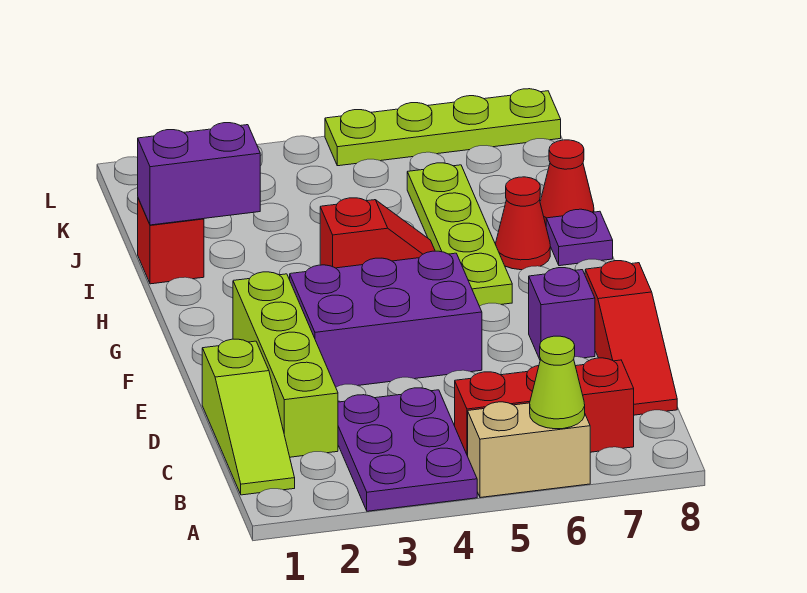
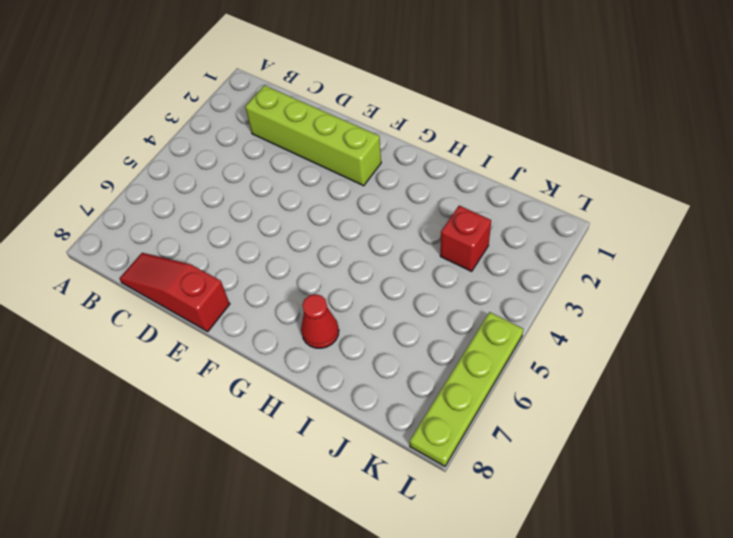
red brick J3 level 1 -> red brick I1 level 1
none -> purple plate A3:C4 level 1
none -> tan brick A5:A6 level 1
none -> lime slope B1:D1 level 1 top D

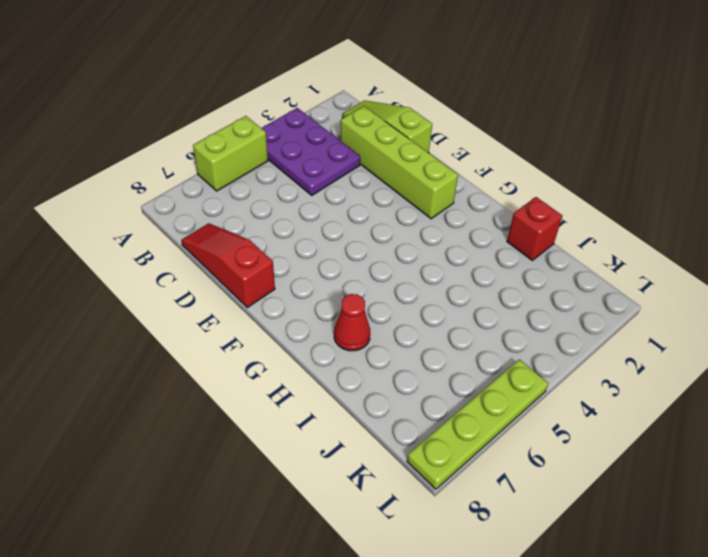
lime brick A5:A6 level 1 -> tan brick A5:A6 level 1
none -> red brick B5:B7 level 1
none -> purple brick E3:F5 level 1
none -> purple brick E7 level 1

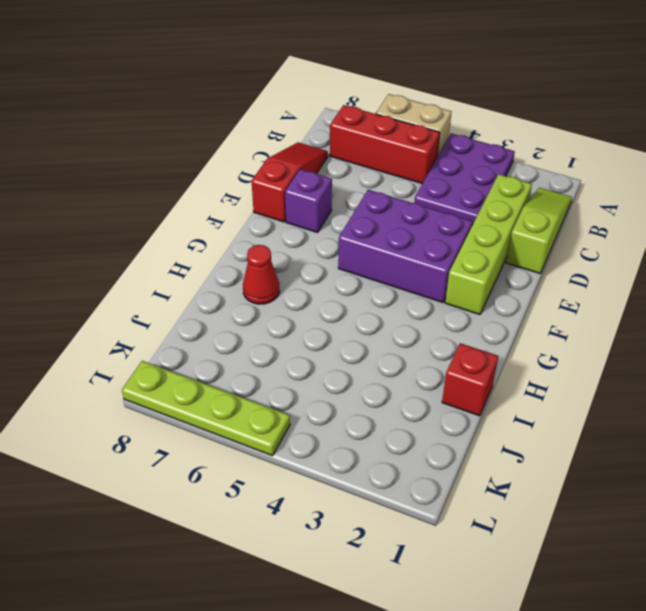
none -> lime plate G6:J6 level 1
none -> red slope H4:H5 level 1 top 4
none -> purple plate H8 level 1

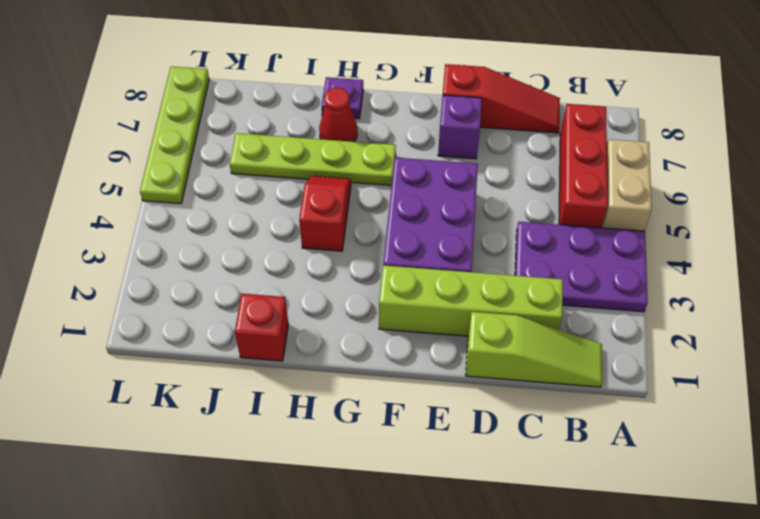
none -> red cone I8 level 1
none -> lime cone A6 level 2
none -> purple brick I1:I2 level 2

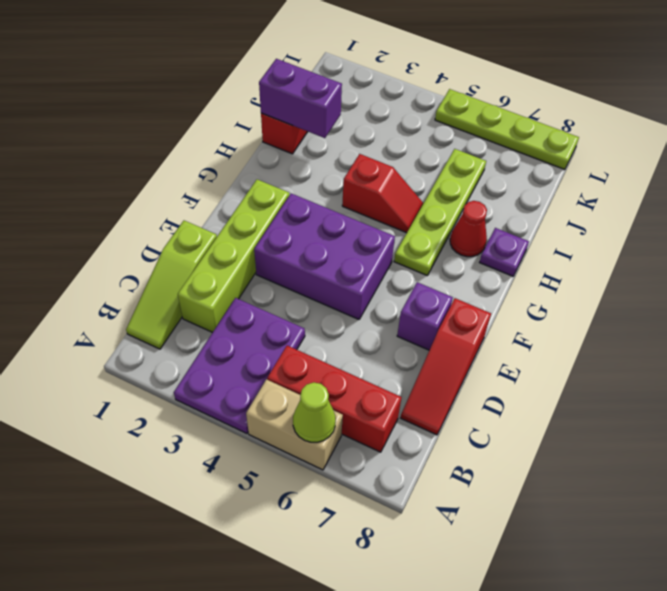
none -> red cone I8 level 1

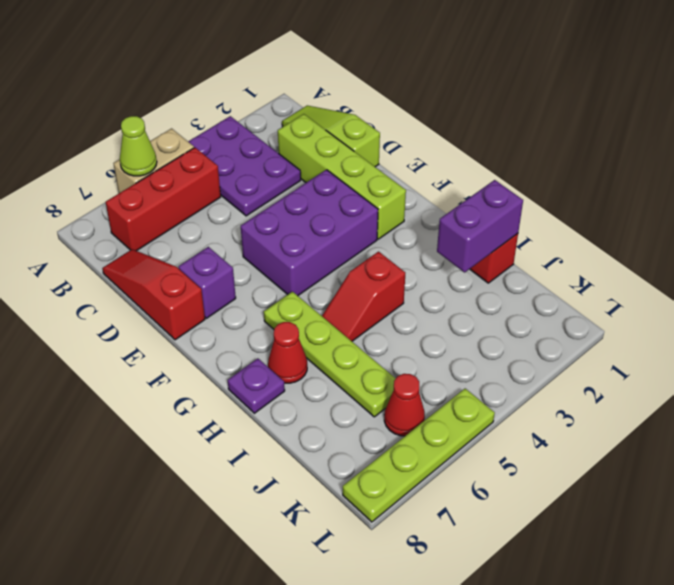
red cone K6 level 1 -> red cone I8 level 1

